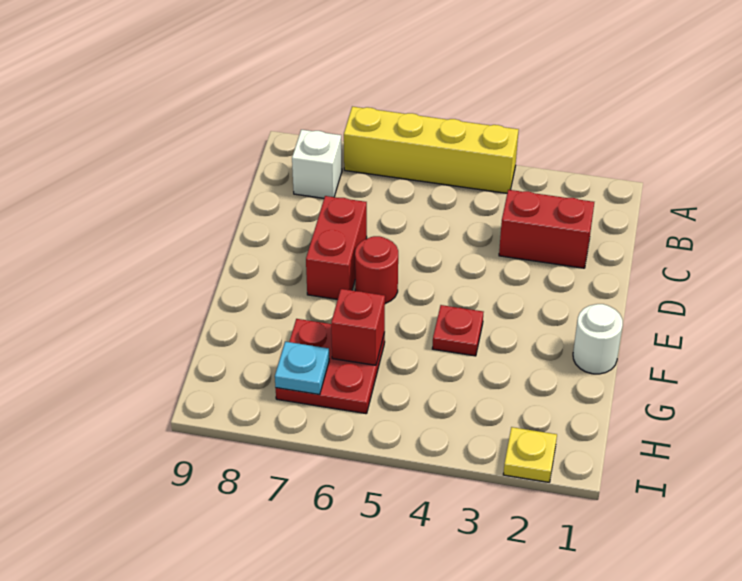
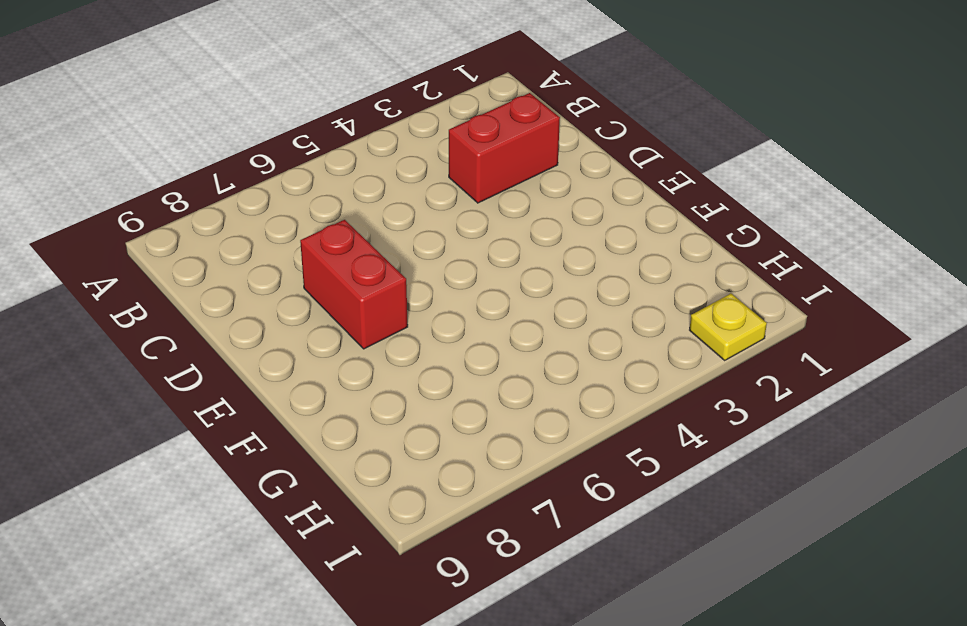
none -> yellow brick A4:A7 level 1
none -> white brick B8 level 1

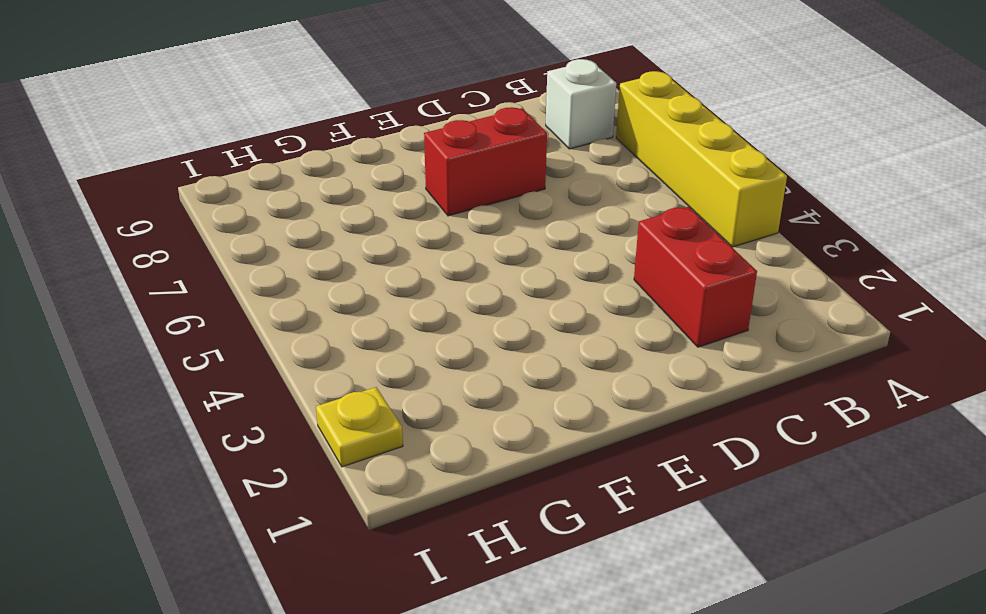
none -> red round brick E6 level 1
none -> white round brick F1 level 1

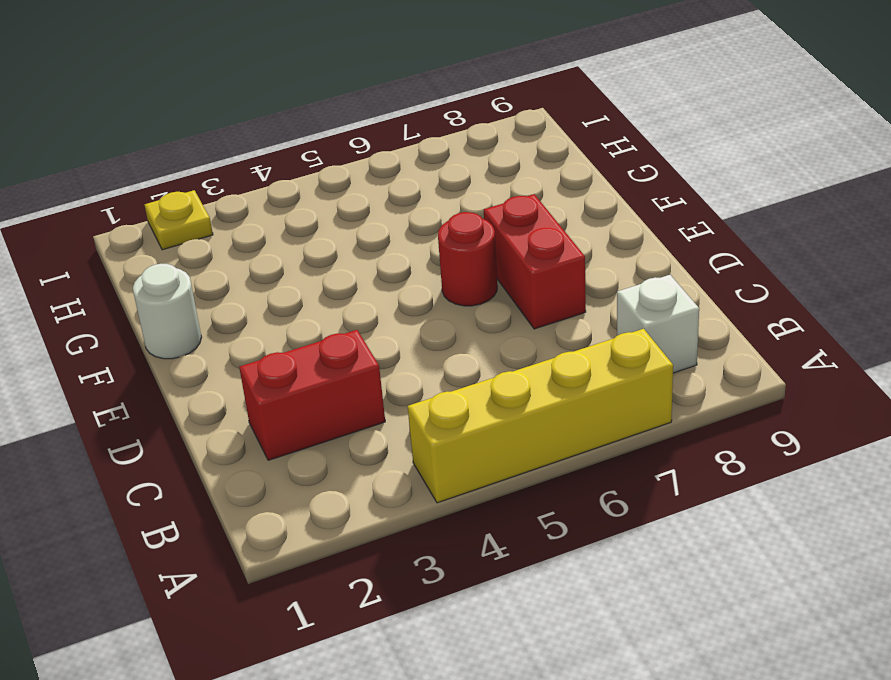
none -> red plate F4 level 1
none -> red plate G6:H7 level 1

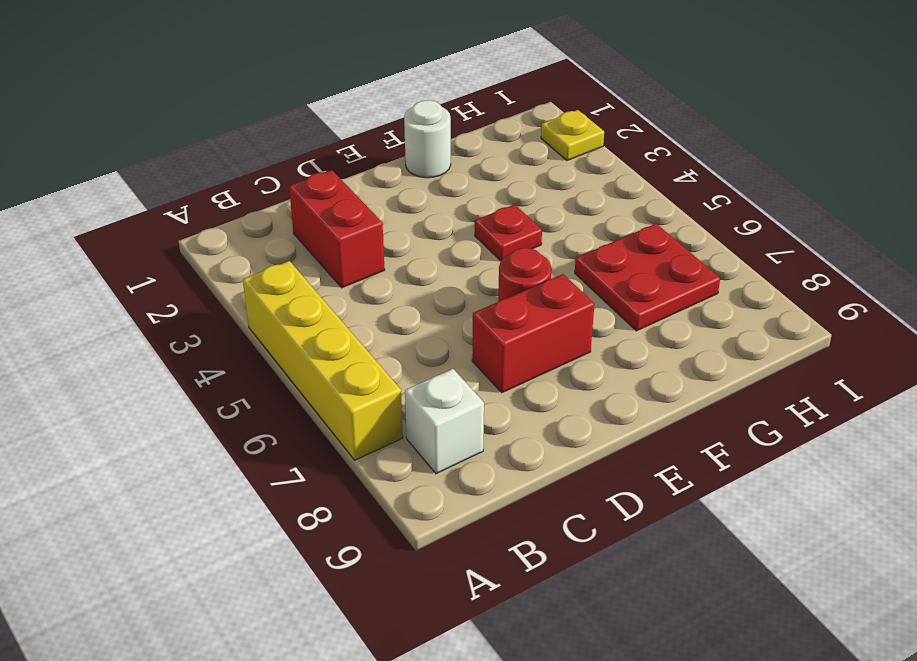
none -> red brick G6 level 2
none -> cyan plate H7 level 2

